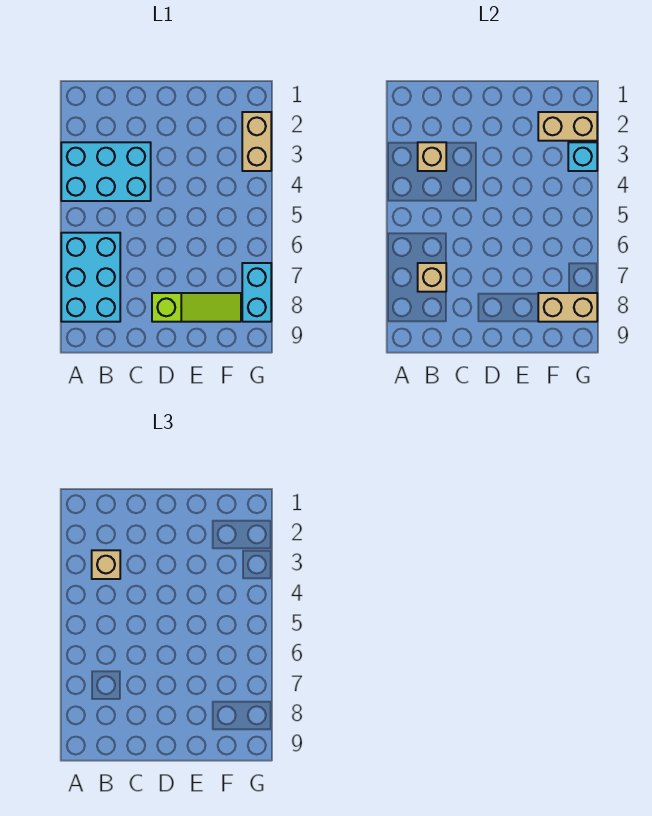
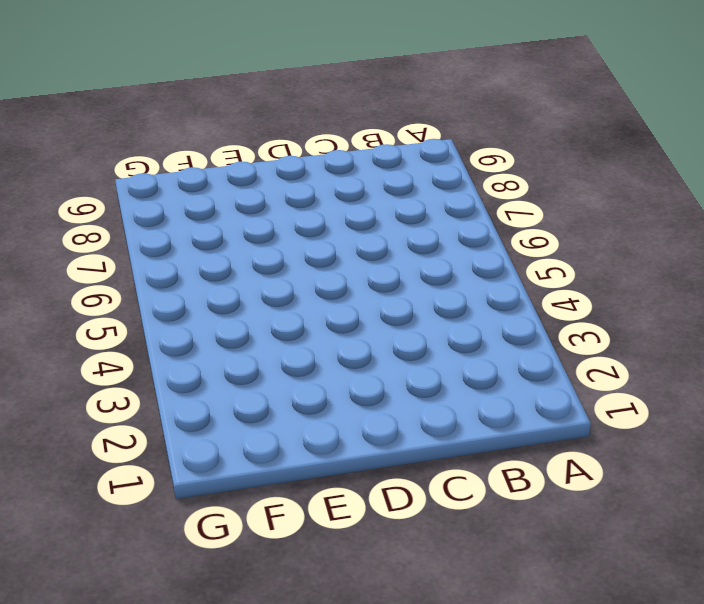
none -> cyan brick A3:C4 level 1
none -> cyan brick A6:B8 level 1

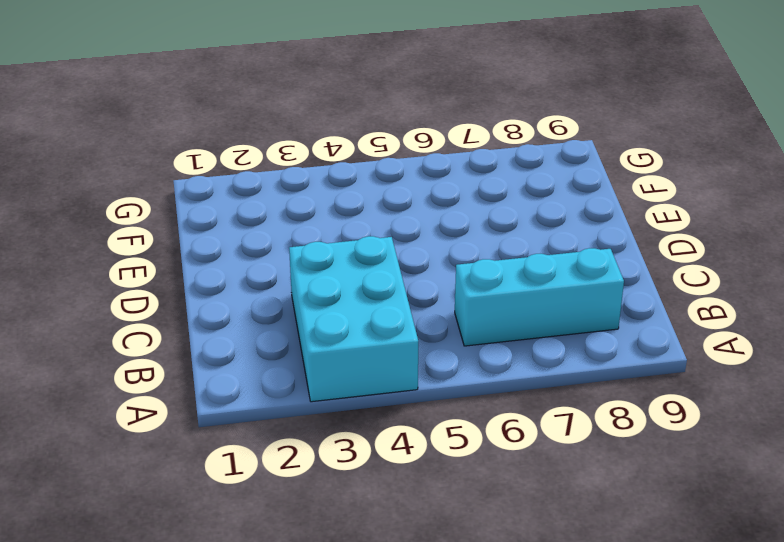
cyan brick B6:B8 level 1 -> cyan brick A6:B8 level 1
none -> lime slope D8:F8 level 1 top D
none -> tan brick G2:G3 level 1

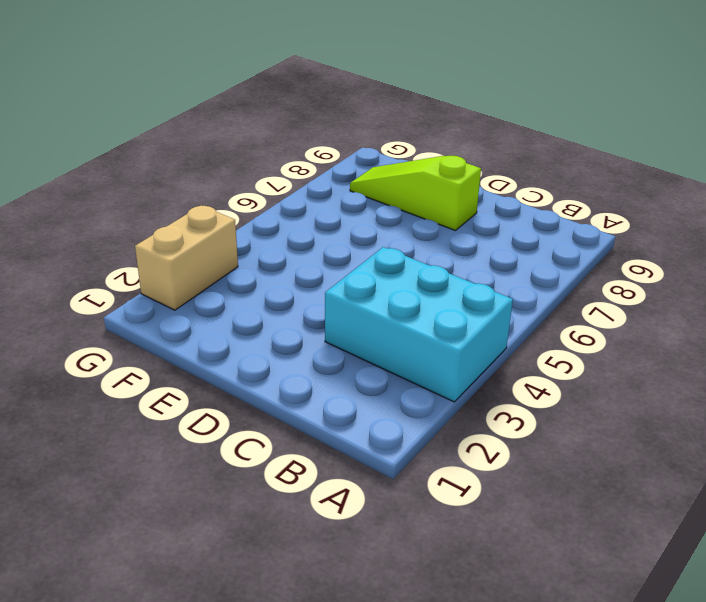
none -> cyan brick A6:B8 level 1
none -> cyan brick G7:G8 level 1

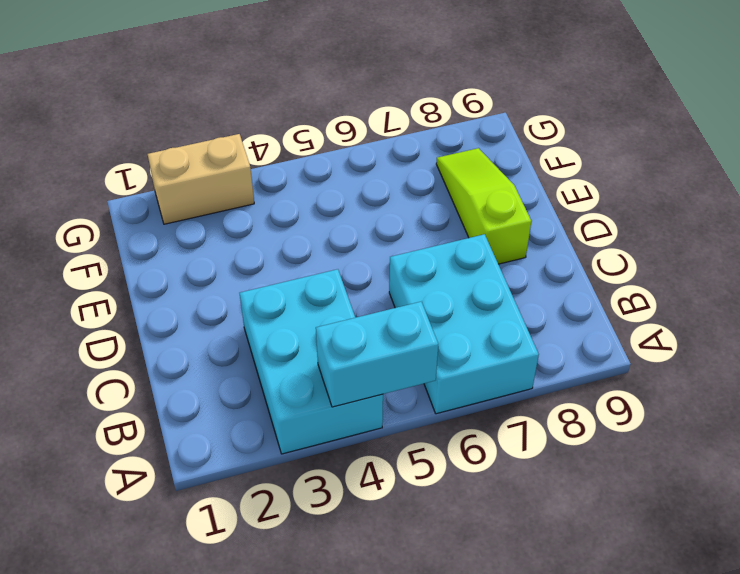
cyan brick A4:A5 level 2 -> cyan brick G7:G8 level 1
cyan brick A6:C7 level 1 -> cyan brick A6:B8 level 1
none -> tan brick B3 level 2
none -> tan brick B7 level 2

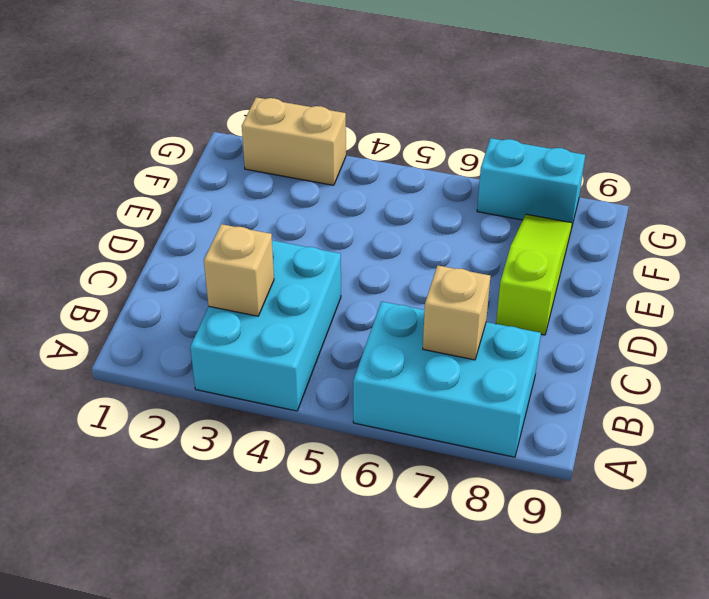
none -> tan brick F2:G2 level 2
none -> tan brick F8:G8 level 2

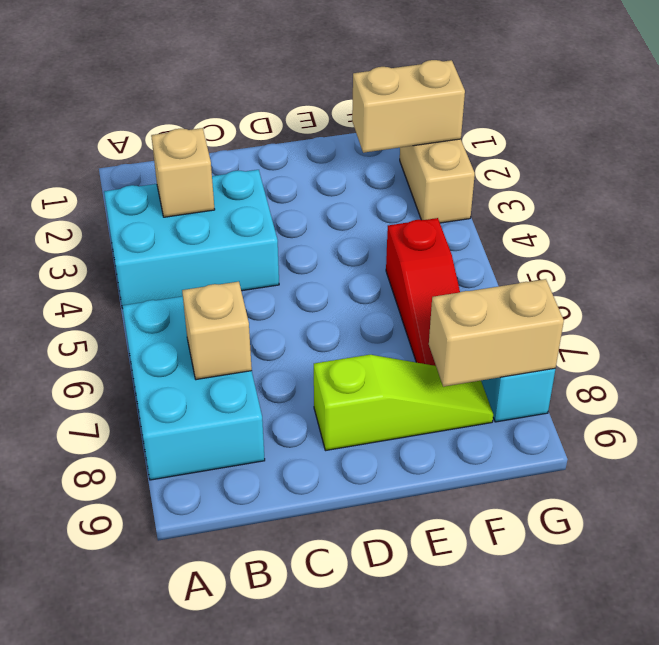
red slope F5:F7 level 1 top 5 -> none
none -> cyan brick G3 level 2
none -> tan brick B3 level 3

